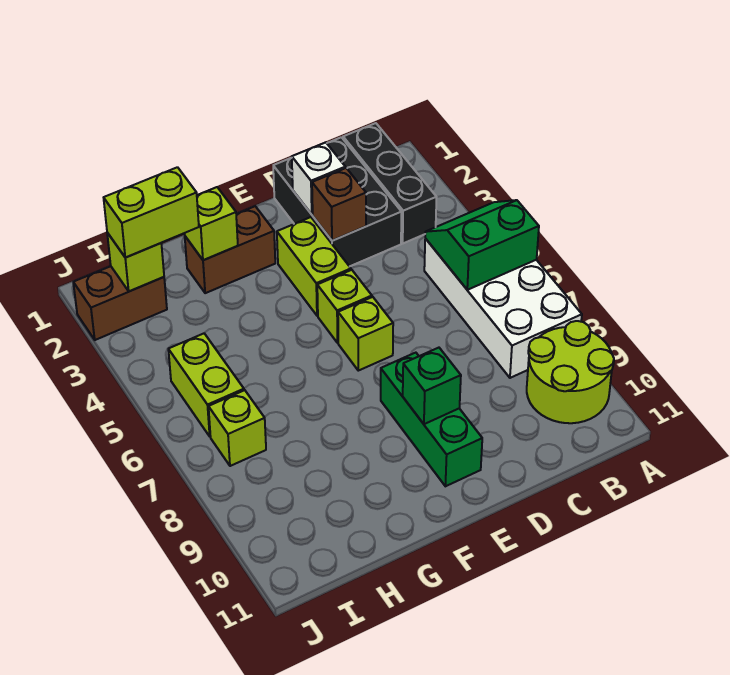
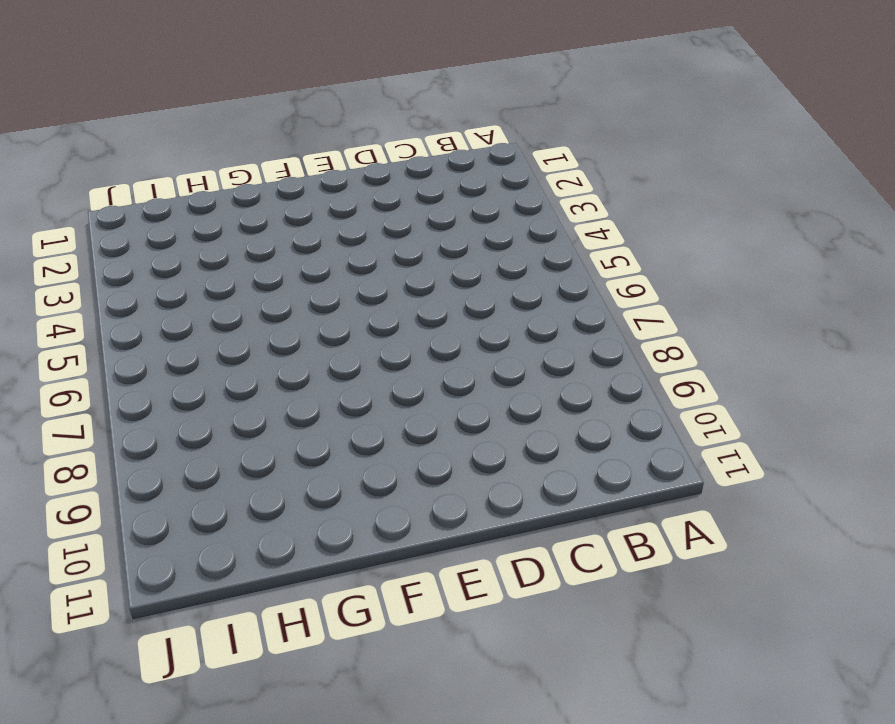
none -> white brick A5:B8 level 1
none -> lime round brick A9:B10 level 1
none -> black brick B1:B3 level 1

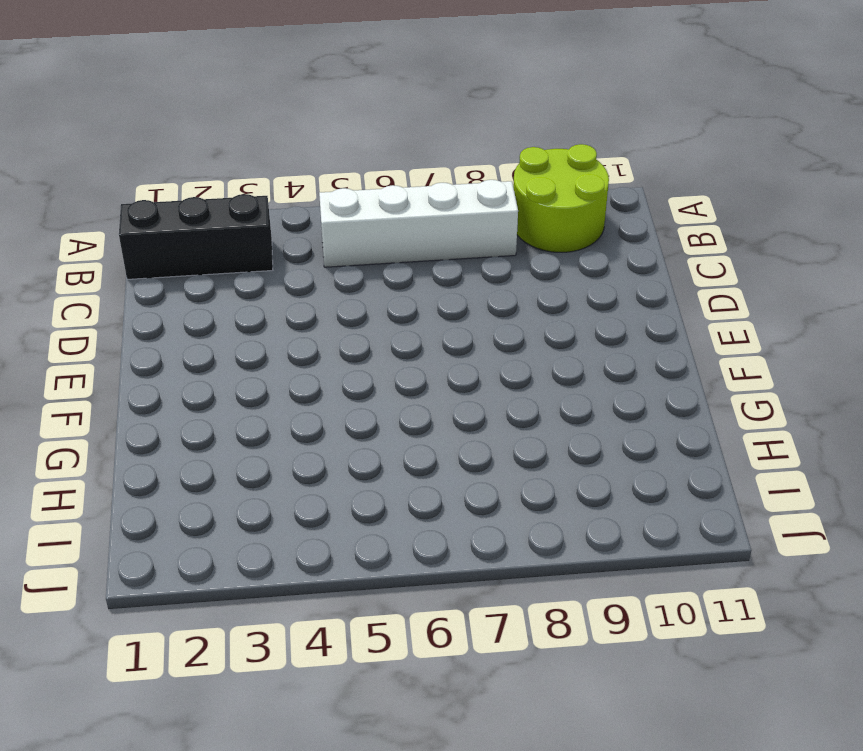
white brick B5:B8 level 1 -> white brick A5:B8 level 1
none -> black brick C1:D3 level 1
none -> lime brick E3:E4 level 1
none -> lime brick E5 level 1

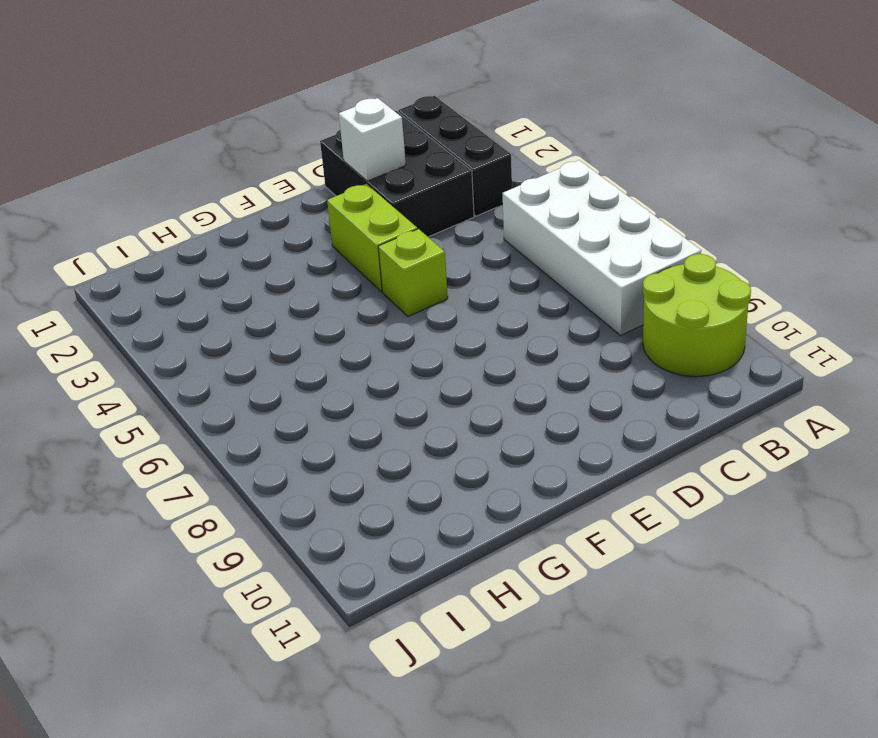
none -> lime brick E6 level 1
none -> green brick E8:E10 level 1
none -> brown brick F2:G2 level 1

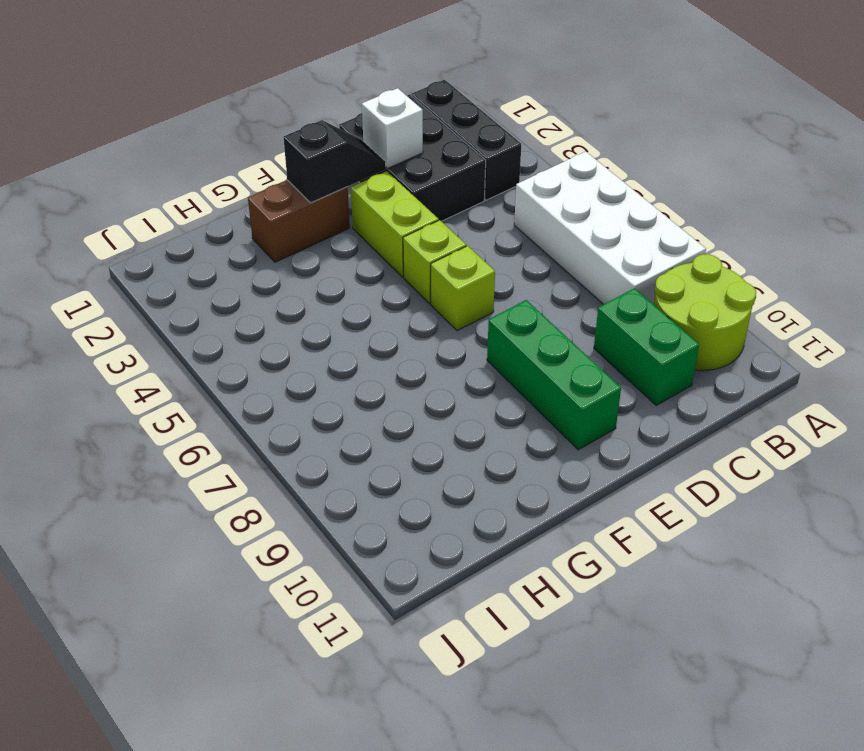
green brick C9:C10 level 1 -> none
black slope E2:F2 level 2 top F -> none
none -> brown brick I2:J2 level 1
none -> lime brick I5:I6 level 1
none -> lime brick I7 level 1

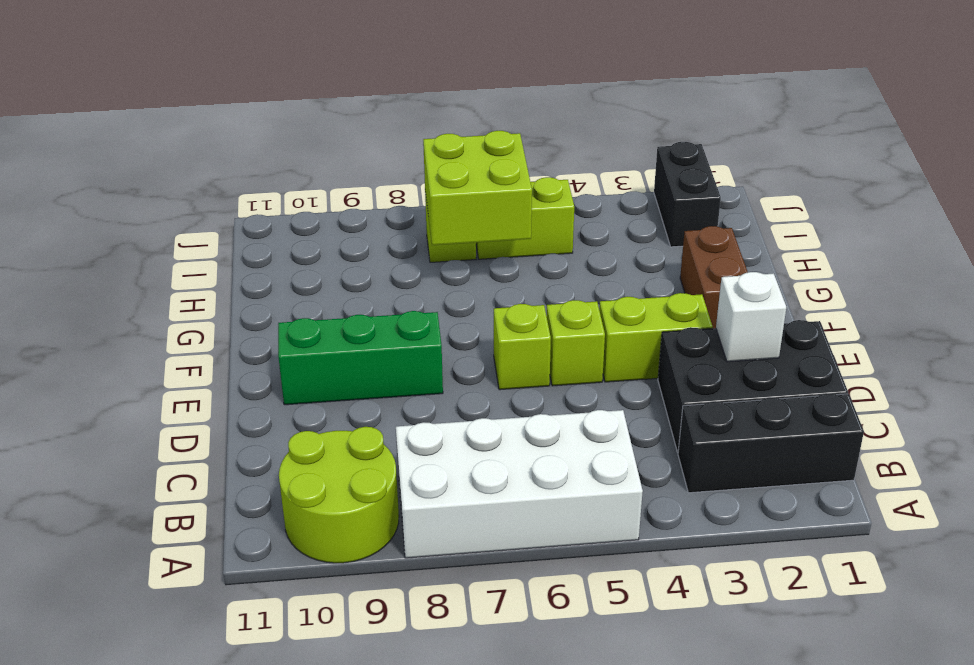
lime brick H6:I7 level 2 -> none
black brick I2:J2 level 1 -> brown brick I2:J2 level 1
none -> green slope A5:B6 level 2 top 6
none -> brown brick D3 level 2
none -> green brick E9 level 2

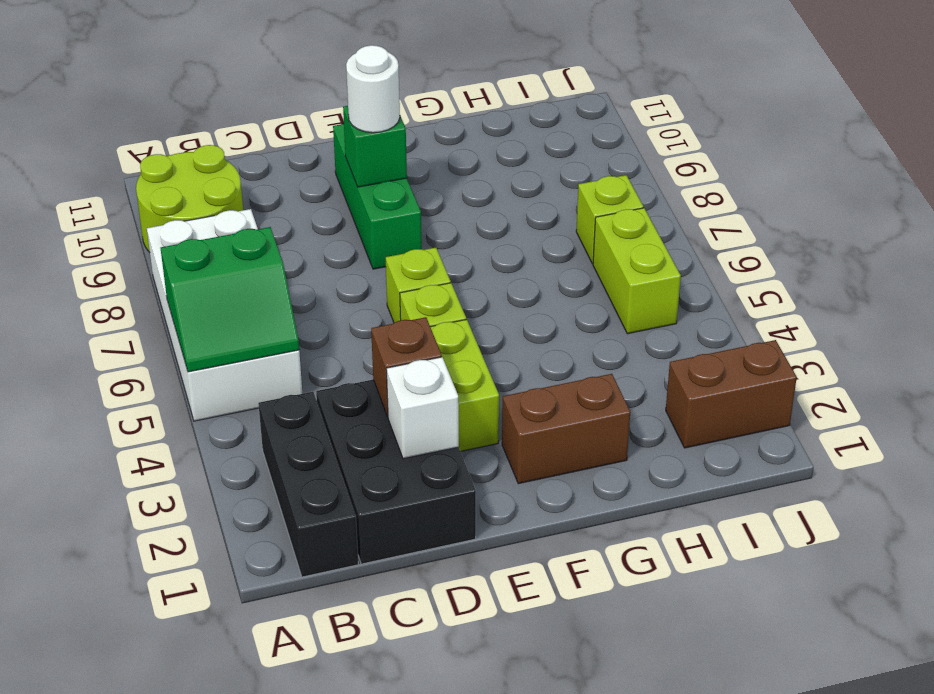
white round brick E9 level 3 -> none
none -> lime brick G2 level 2
none -> lime brick I2 level 2
none -> lime brick H2:I2 level 3

